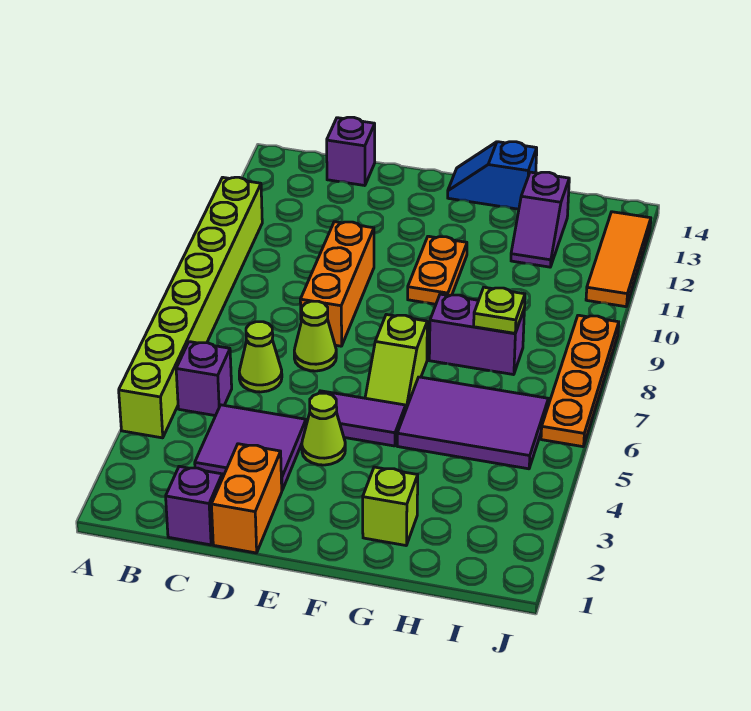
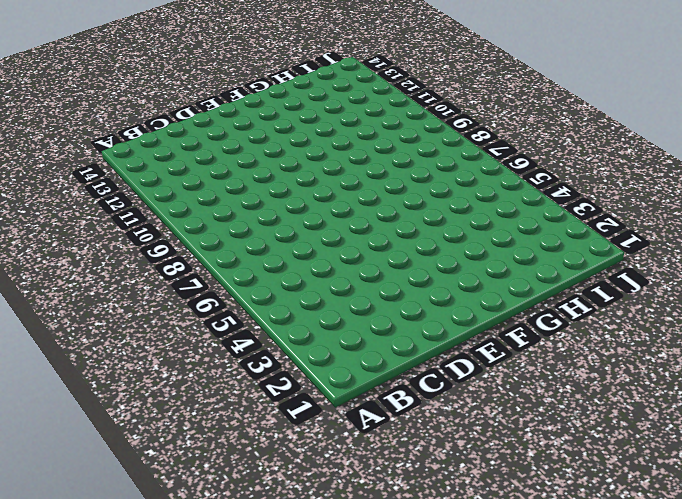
none -> lime brick A4:A11 level 1
none -> purple brick B5 level 1
none -> purple brick C1 level 1

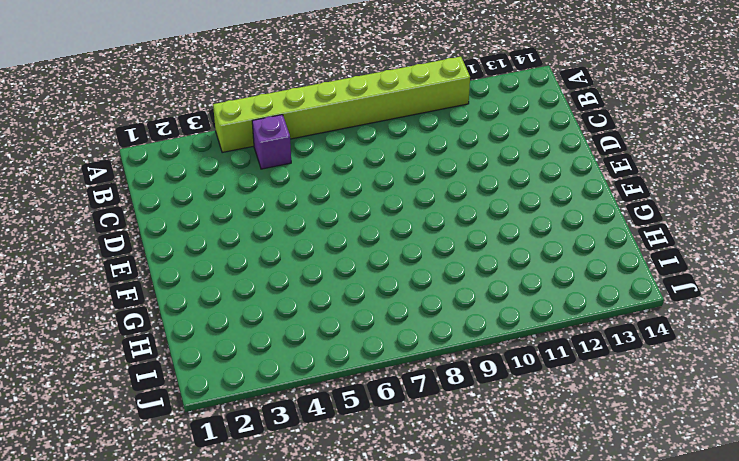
none -> purple brick C1 level 1
none -> purple tile C3:D4 level 1
none -> lime cone C6 level 1

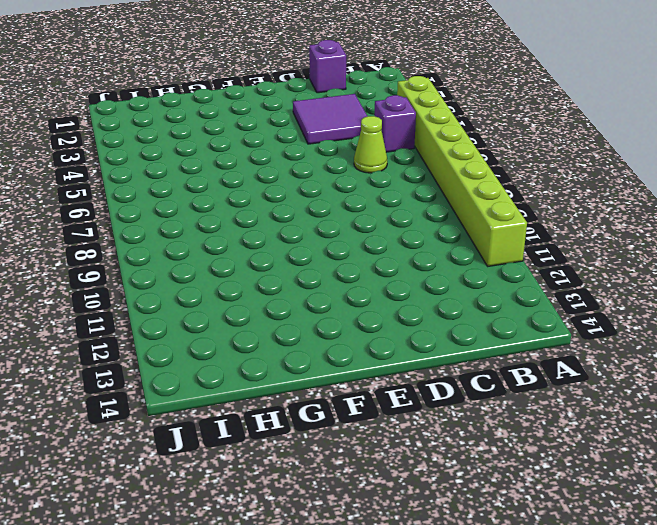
none -> purple brick C14 level 1
none -> orange brick D1:D2 level 1
none -> lime cone D7 level 1

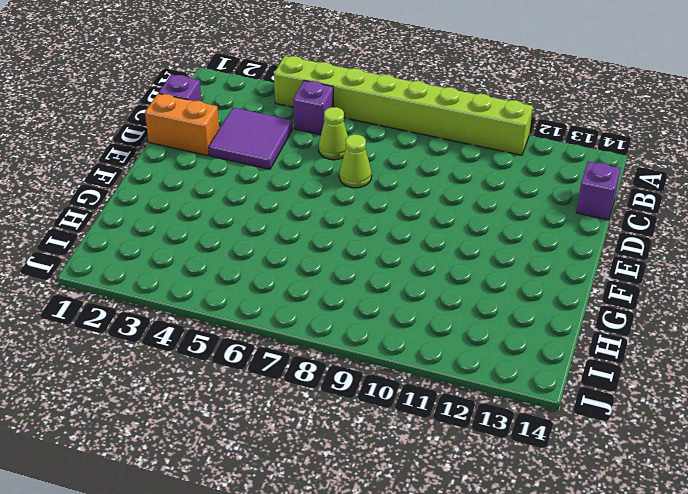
none -> orange brick D8:D10 level 1
none -> lime cone E4 level 1
none -> purple tile E5:F5 level 1

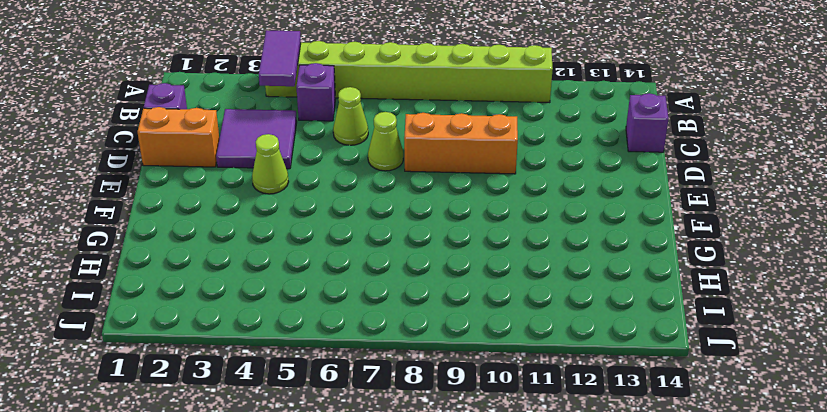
purple tile A4:B4 level 2 -> purple tile E5:F5 level 1
none -> lime slope F6:F7 level 1 top 7
none -> orange plate F10:F11 level 1
none -> blue slope F14:G14 level 1 top G

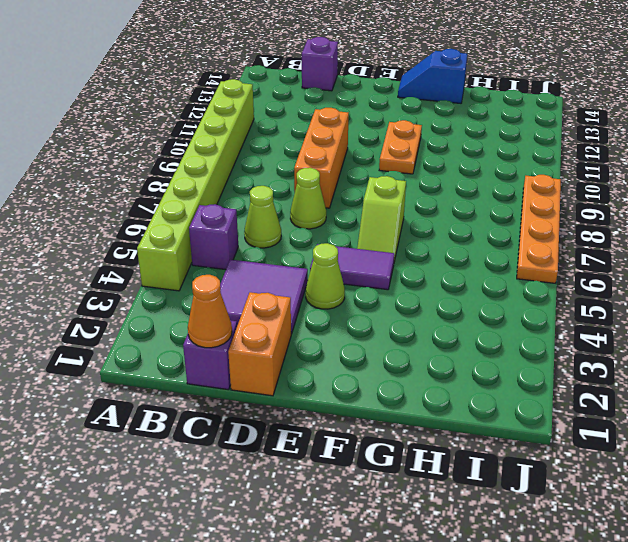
orange cone C1 level 2 -> none
none -> lime brick G2 level 1
none -> purple tile G5:I6 level 1
none -> purple brick G8:H8 level 1

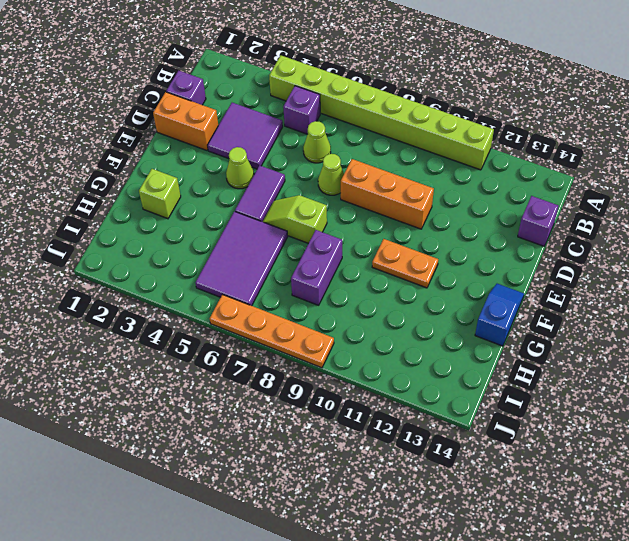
none -> purple slope H12:H13 level 1 top 13
none -> orange tile J11:J13 level 1
none -> lime plate H8 level 2

